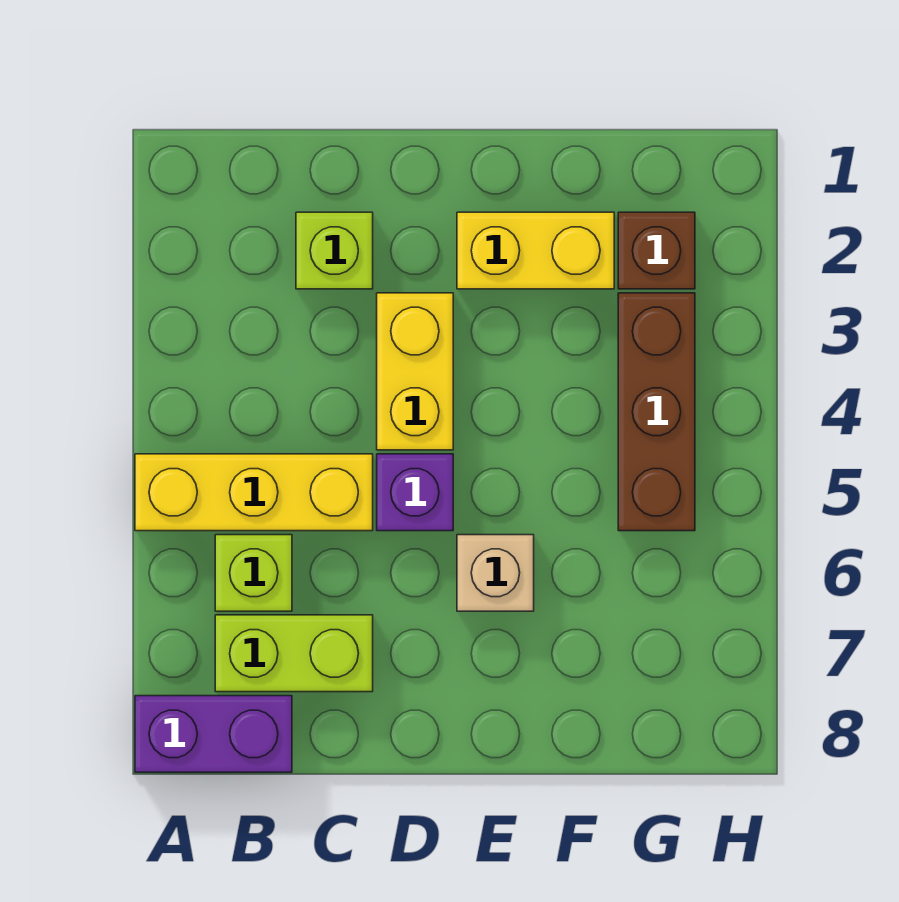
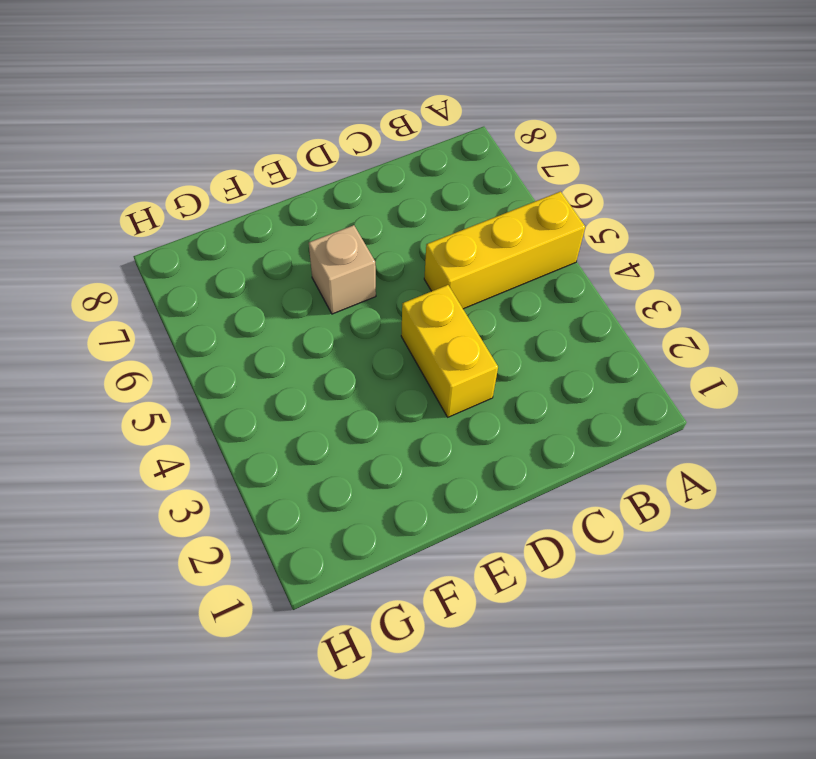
none -> purple brick A8:B8 level 1
none -> lime brick B6 level 1

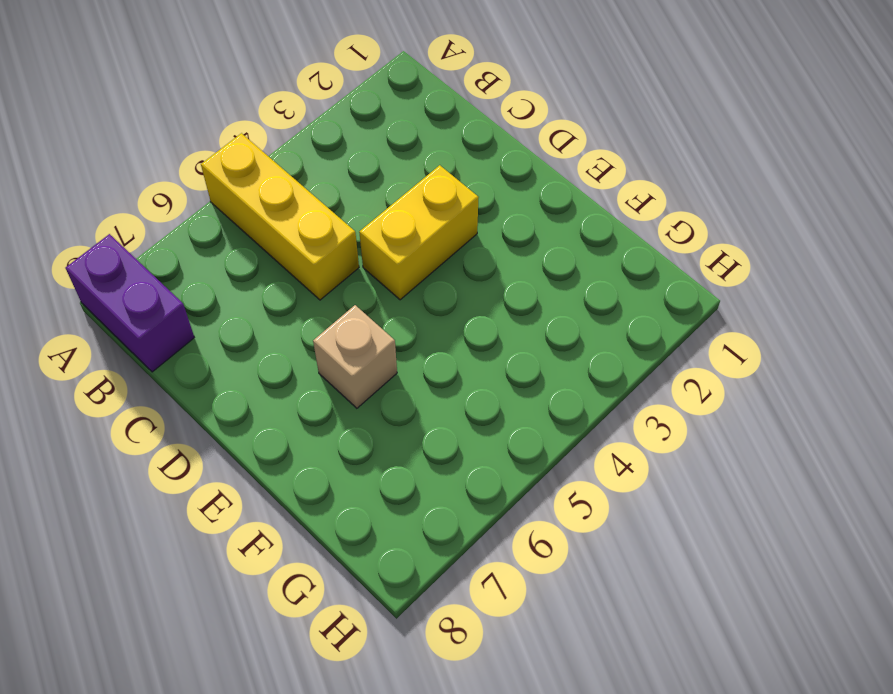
none -> lime brick B6 level 1
none -> lime brick B7:C7 level 1

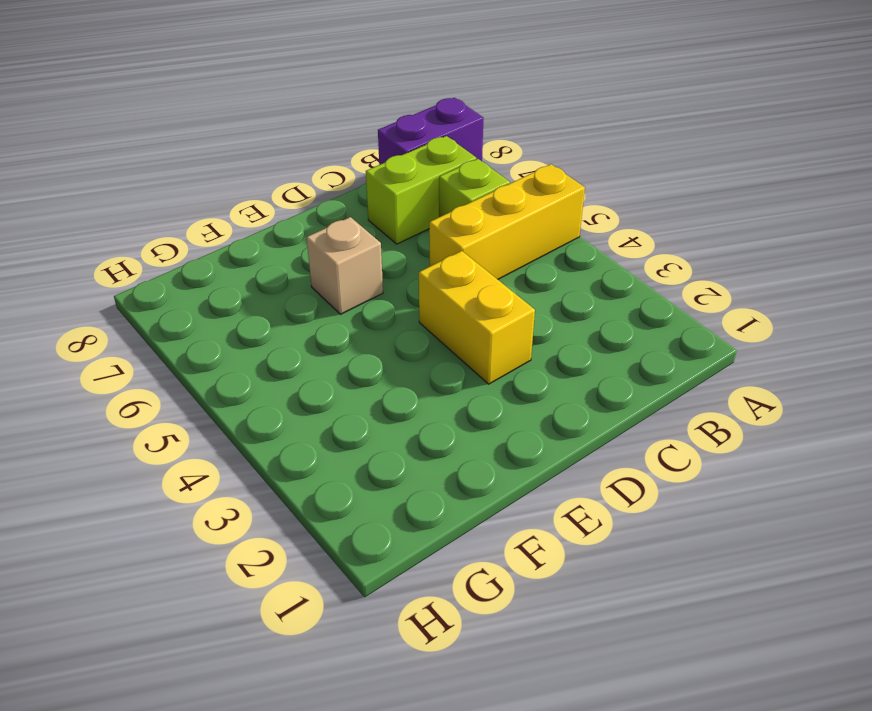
none -> lime brick C2 level 1
none -> purple brick D5 level 1

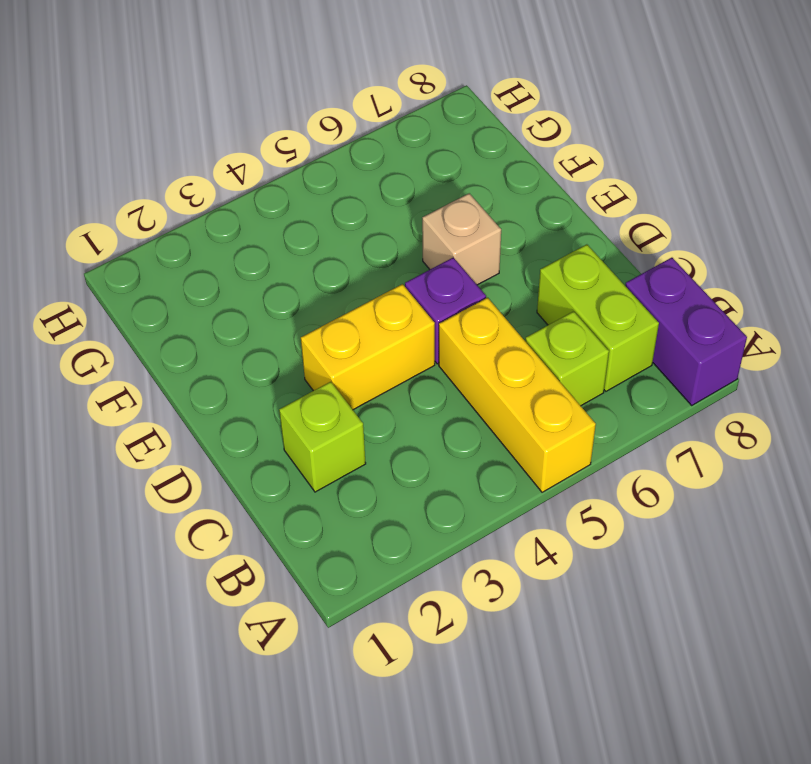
none -> yellow brick E2:F2 level 1
none -> brown brick G2 level 1

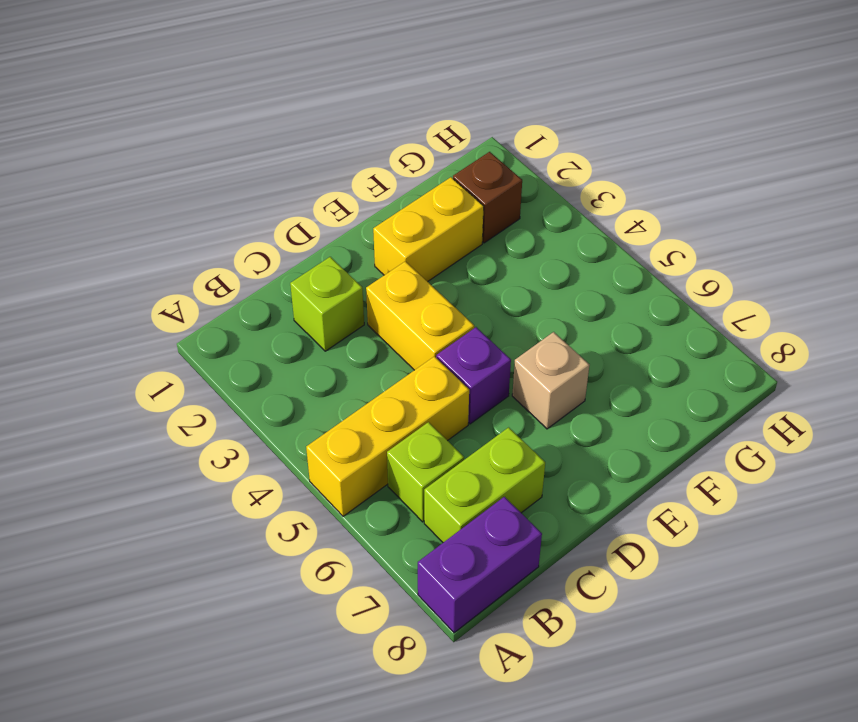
none -> brown brick G3:G5 level 1

